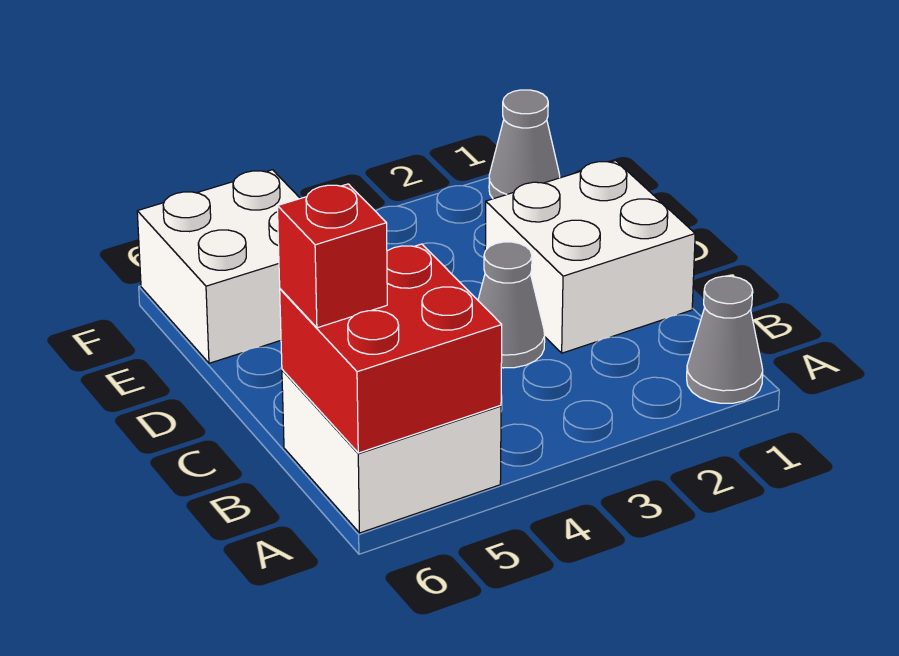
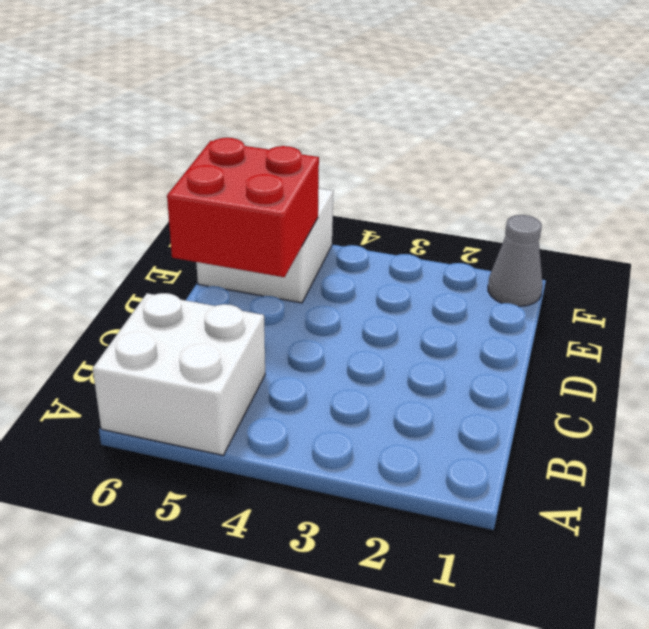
red brick D5:E6 level 2 -> red brick A5:B6 level 2
none -> grey cone A1 level 1
none -> white brick C1:D2 level 1

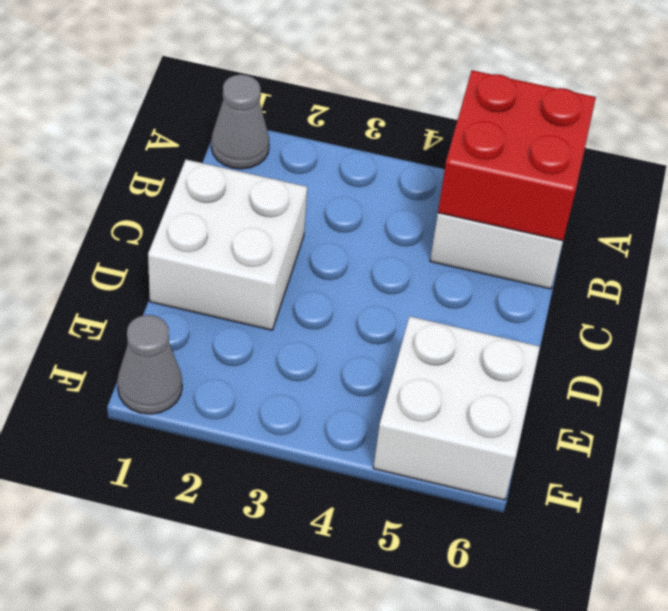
none -> grey cone C3 level 1
none -> red brick B6 level 3

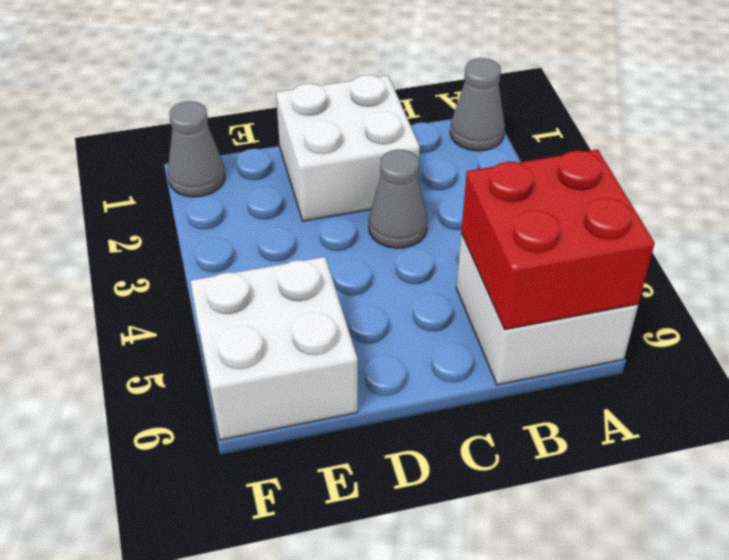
none -> red brick B6 level 3

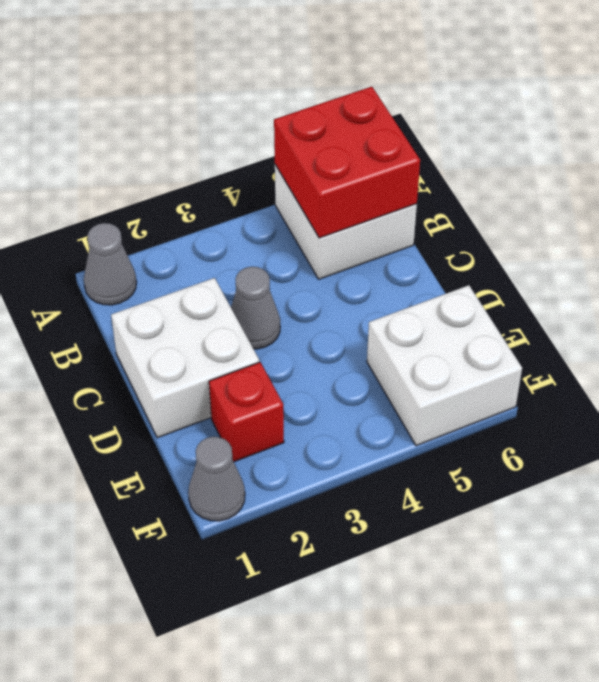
red brick E2 level 1 -> red brick B6 level 3

